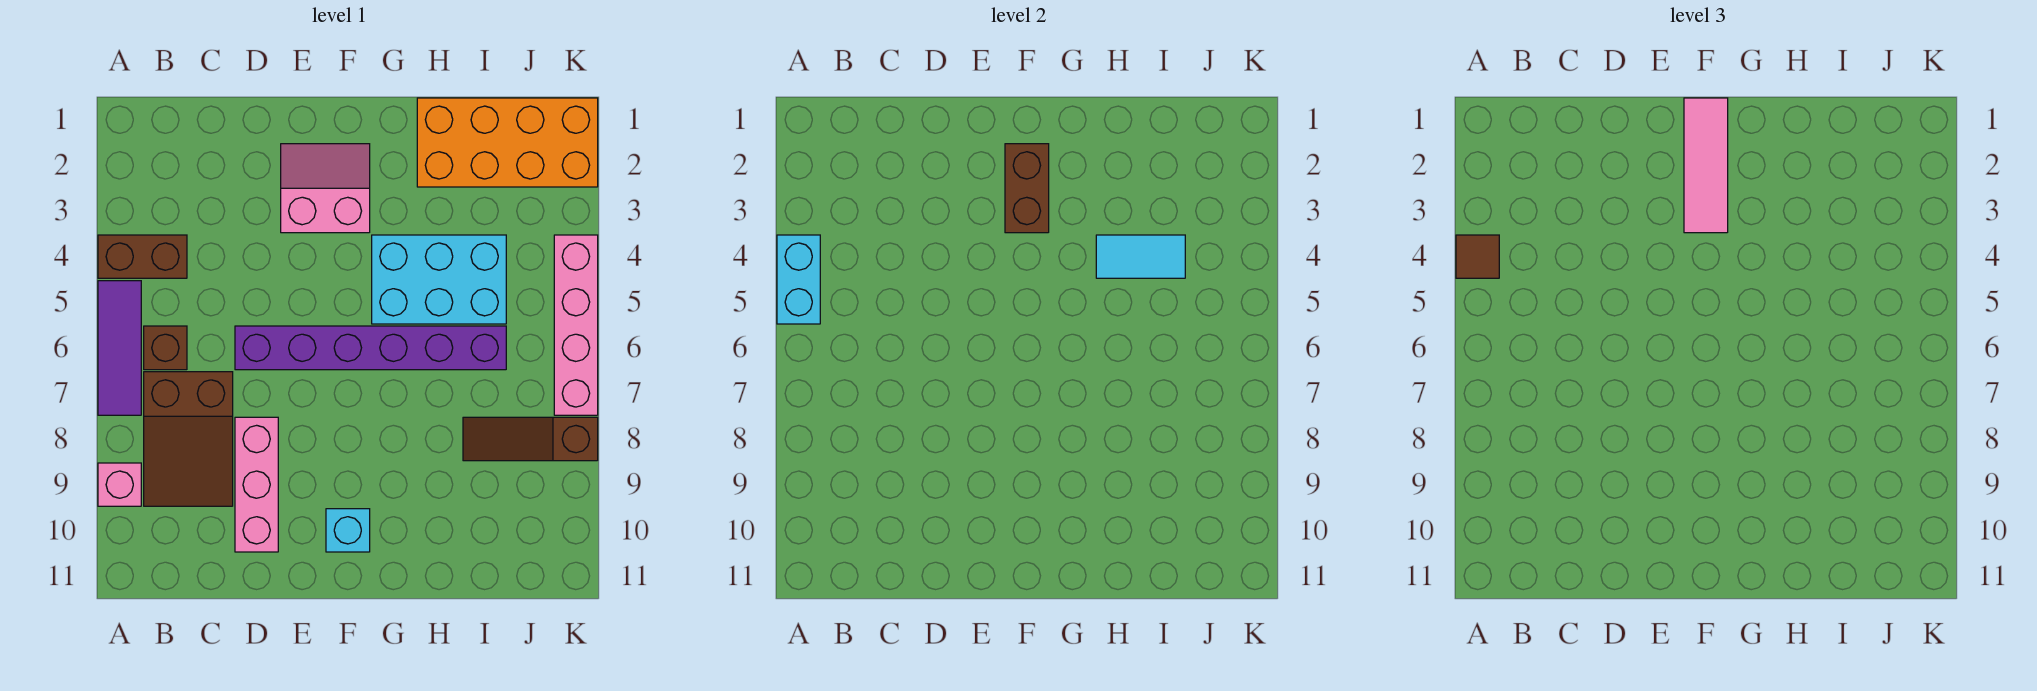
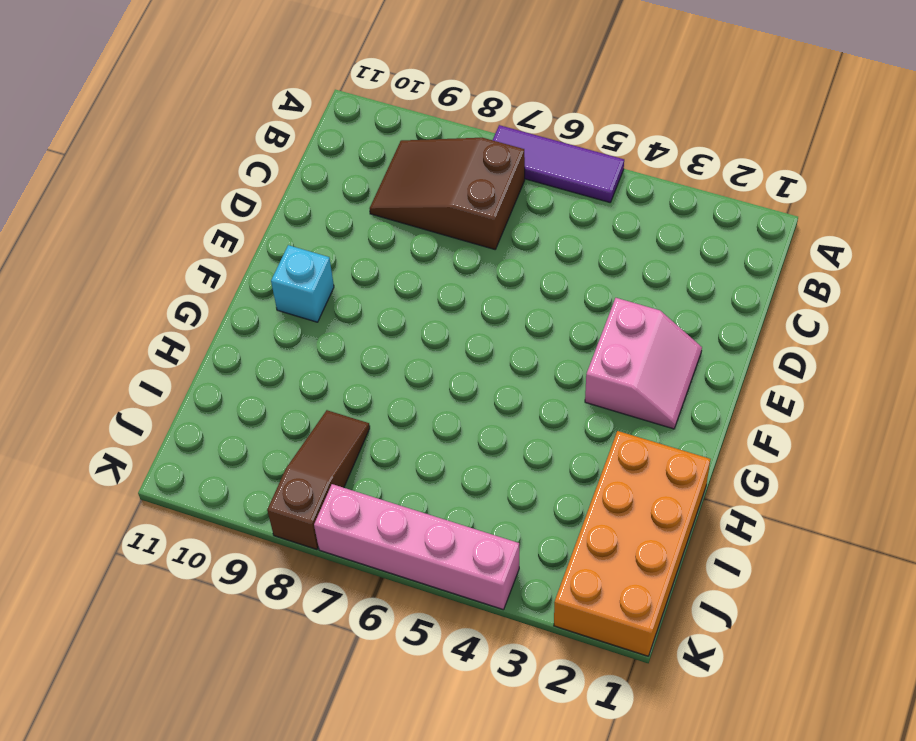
none -> brown brick A4:B4 level 1
none -> pink brick A9 level 1
none -> brown brick B6 level 1

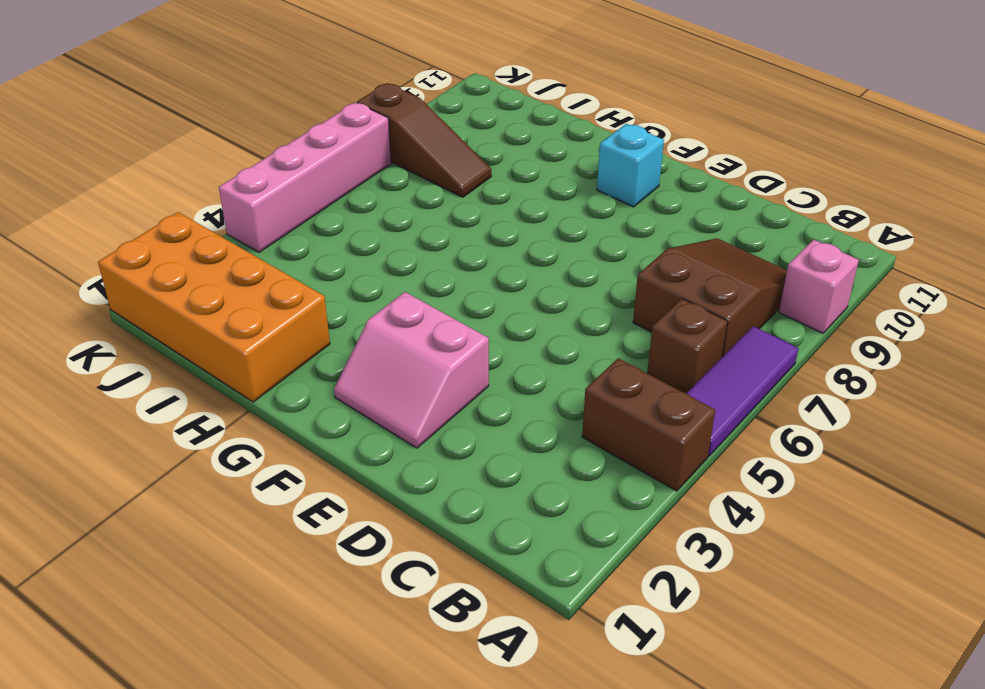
none -> purple brick D6:I6 level 1
none -> pink brick D8:D10 level 1
none -> cyan brick G4:I5 level 1

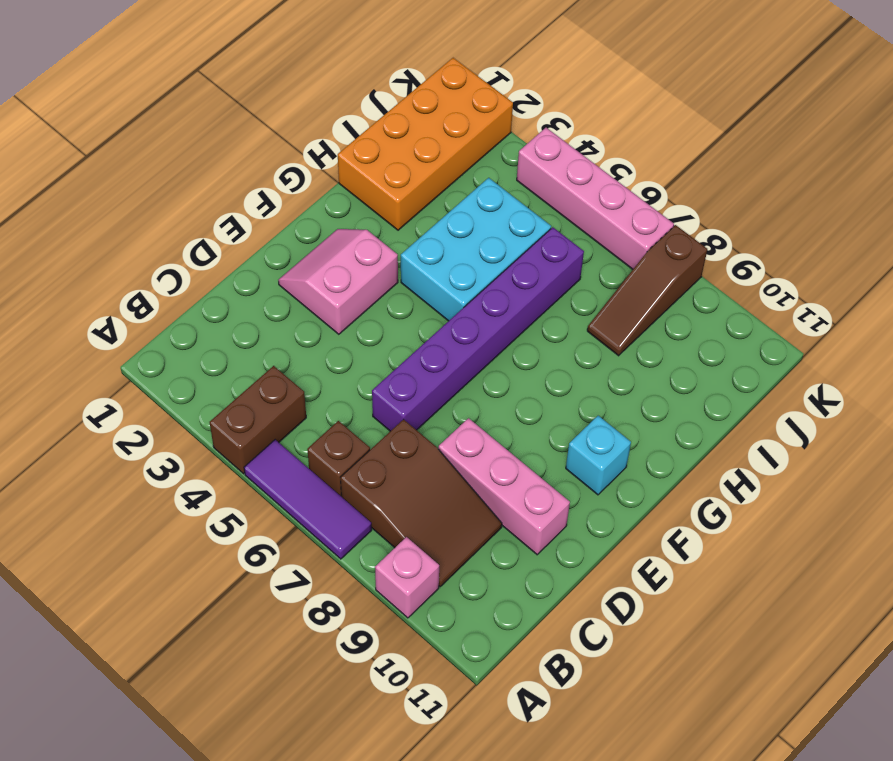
none -> cyan brick A4:A5 level 2
none -> brown brick F2:F3 level 2
none -> cyan tile H4:I4 level 2

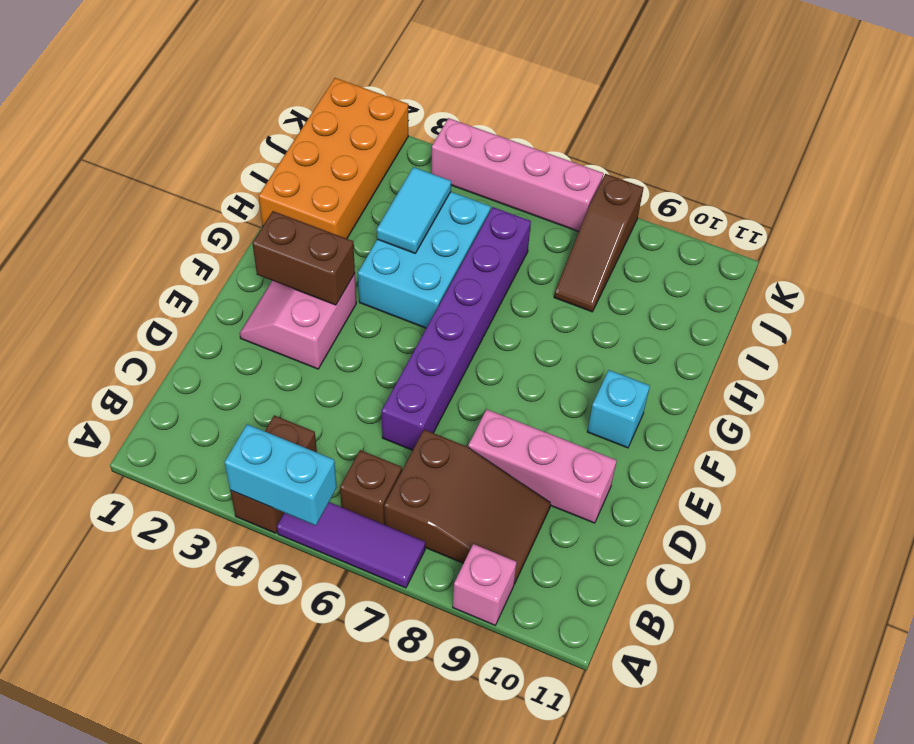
none -> brown tile A4 level 3
none -> pink tile F1:F3 level 3

